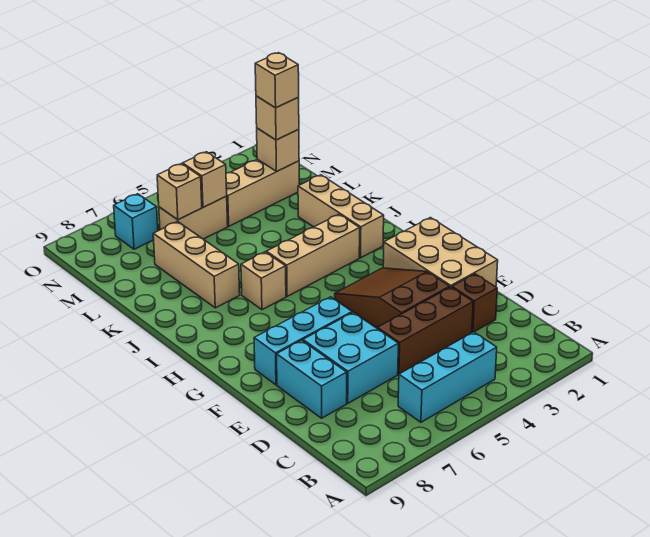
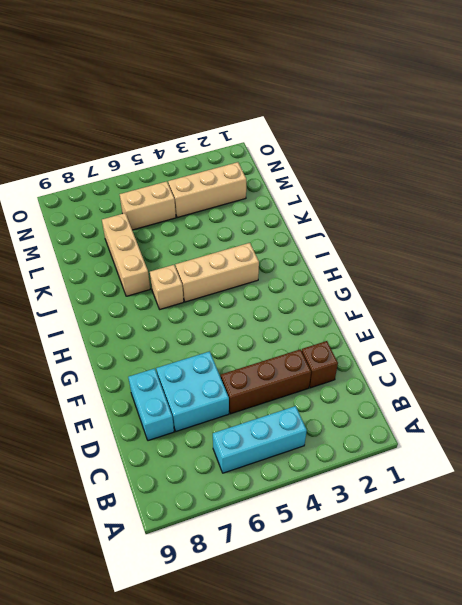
none -> tan brick E1:G2 level 1
none -> brown slope E3:G4 level 1 top E
none -> cyan brick F6:F8 level 1

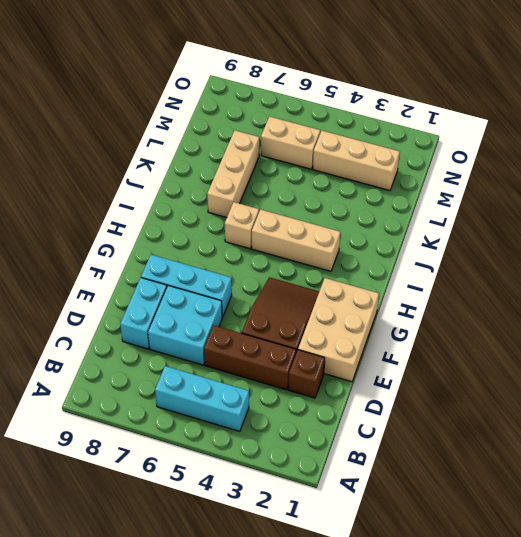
none -> tan brick I2:K2 level 1
none -> cyan brick N7 level 1
none -> tan brick M2 level 2

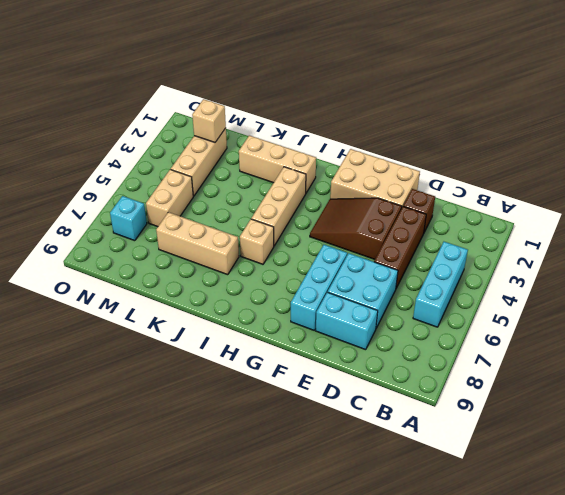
none -> tan brick M5 level 2
none -> tan brick M6 level 2
none -> tan brick M2 level 3

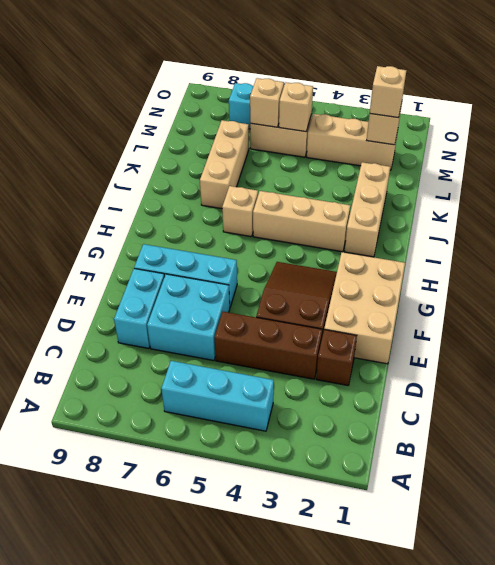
none -> tan brick M2 level 4

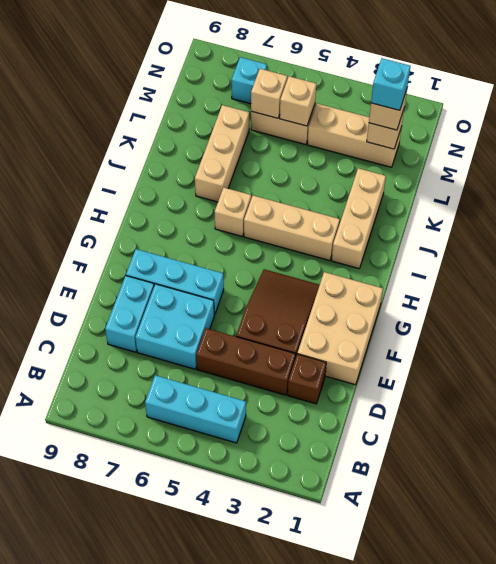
cyan brick M2 level 4 -> tan brick M2 level 4

